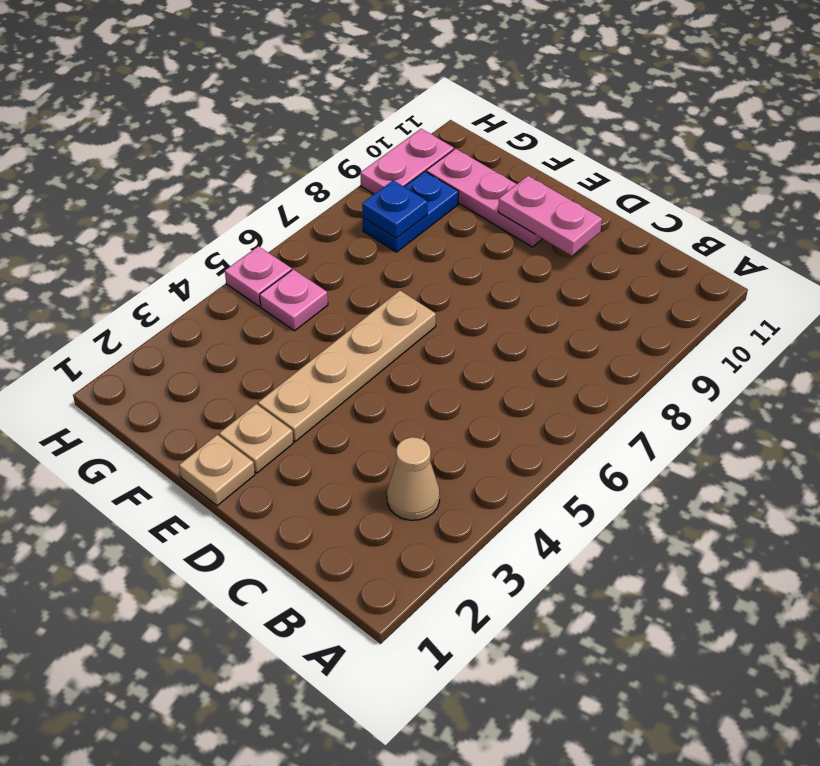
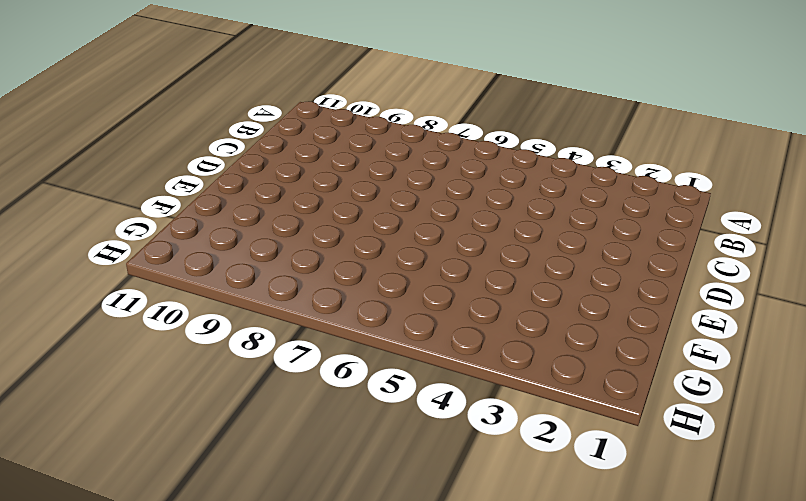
none -> tan cone B3 level 1
none -> tan plate E1 level 1

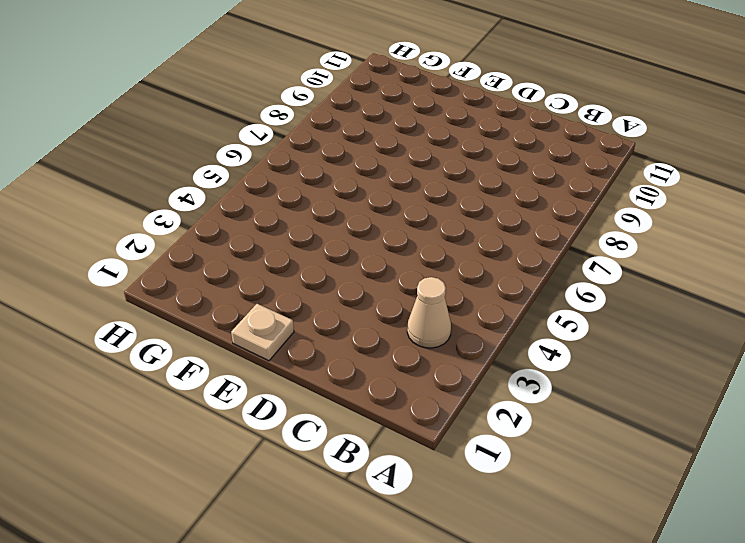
none -> tan plate E2 level 1
none -> tan plate E3:E6 level 1

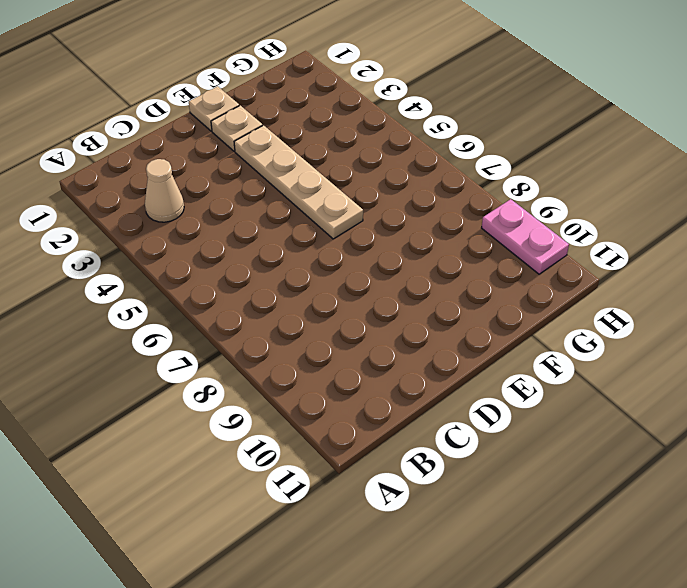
none -> pink plate E10:G10 level 1
none -> pink plate G5 level 1

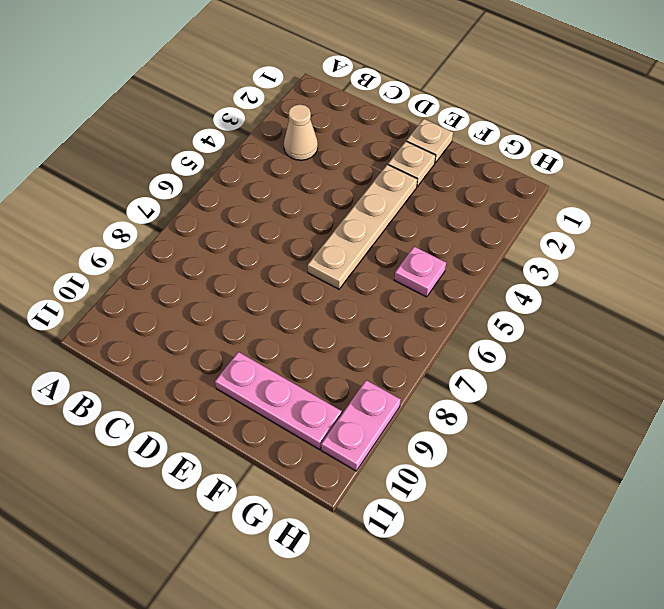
none -> blue plate G8:G9 level 1
none -> pink plate H5 level 1

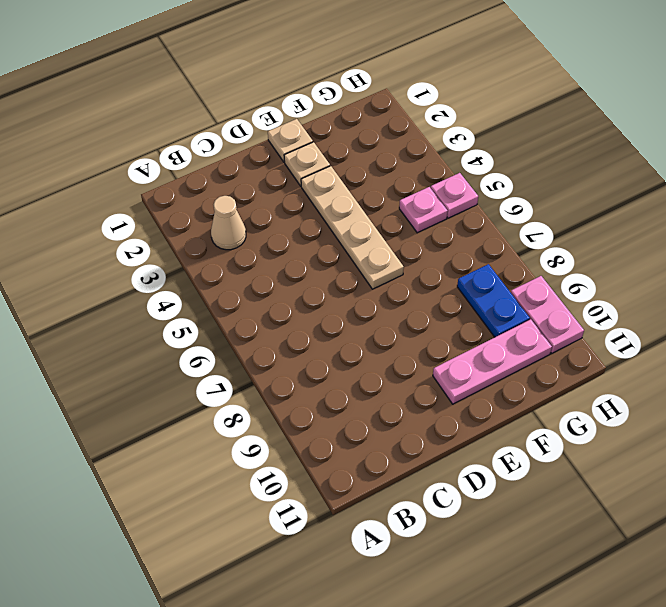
none -> pink plate D10:E10 level 2
none -> blue plate G8 level 2

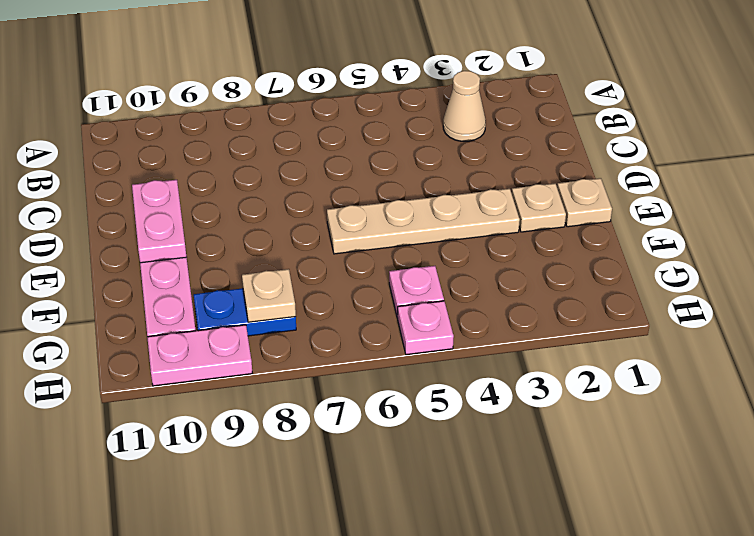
tan plate G8 level 2 -> blue plate G8 level 2

